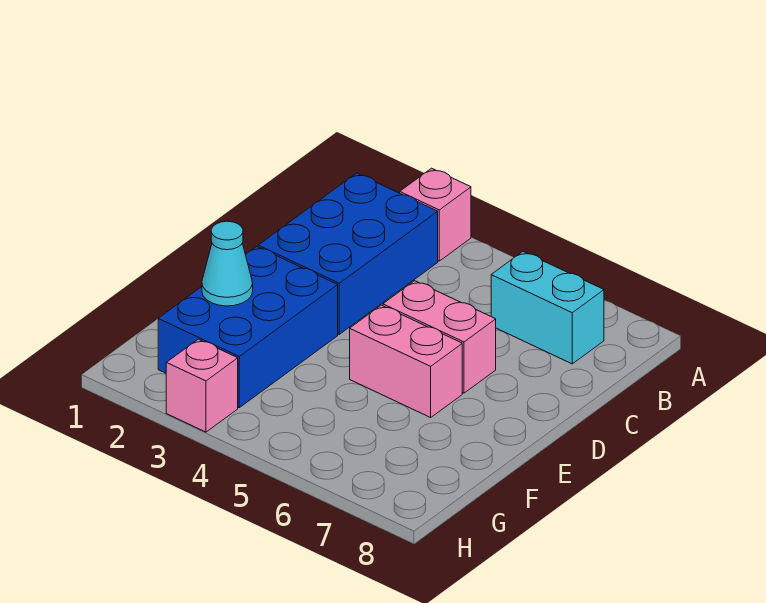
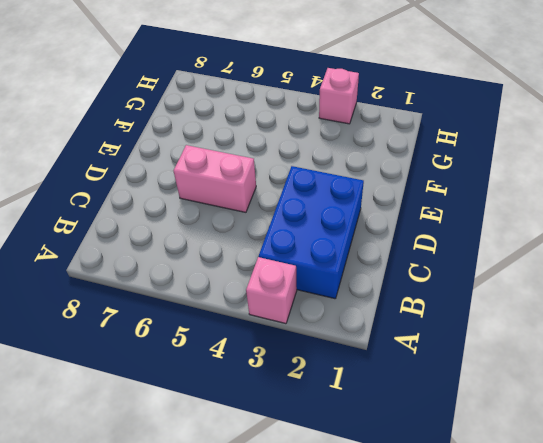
none -> cyan brick B6:B7 level 1
none -> blue brick E2:G3 level 1

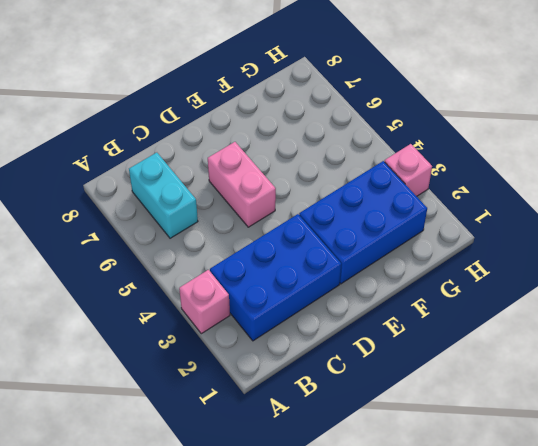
none -> pink brick E5:E6 level 1
none -> cyan cone F2 level 2

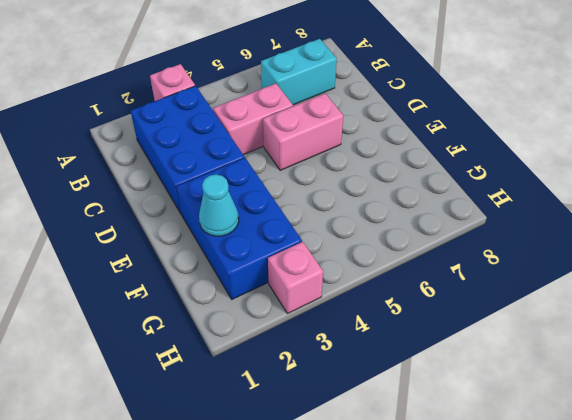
pink brick C4:C5 level 1 -> pink brick E5:E6 level 1

